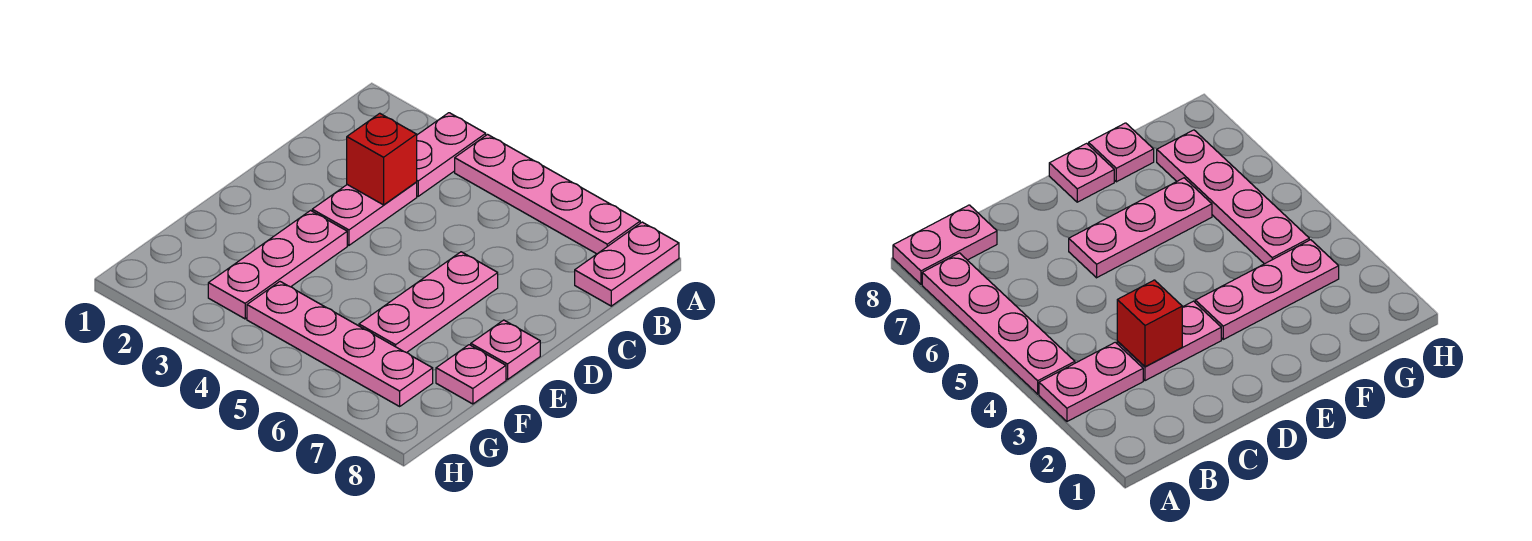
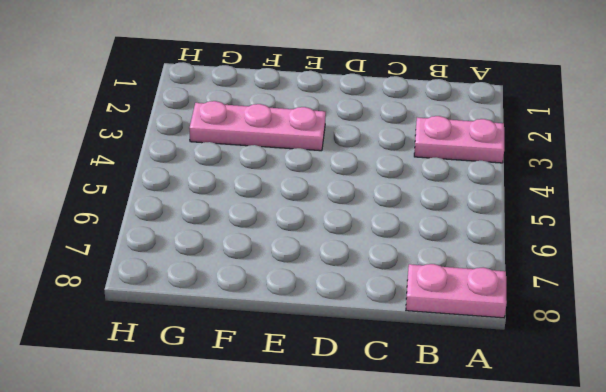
none -> pink plate A4:A7 level 1
none -> pink plate C3:D3 level 1

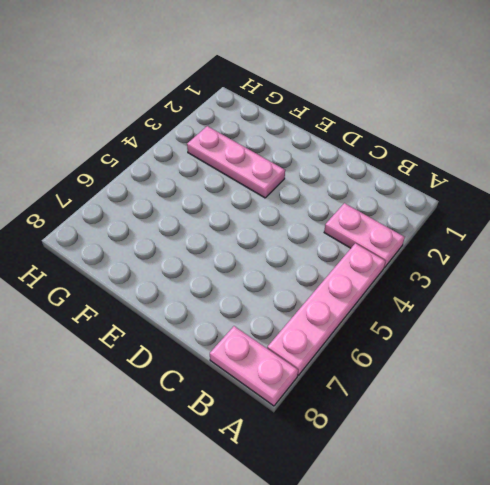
none -> pink plate C3:D3 level 1
none -> pink plate D6:F6 level 1

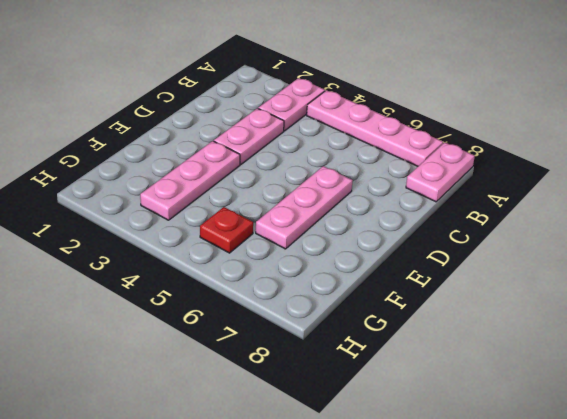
red plate G5 level 1 -> pink plate G4:G7 level 1
none -> pink plate E8 level 1
none -> pink plate F8 level 1

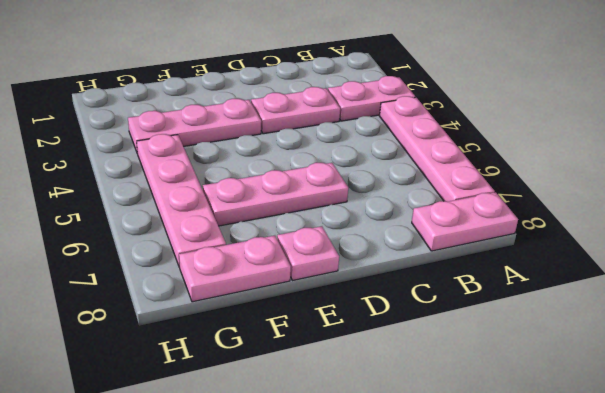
pink plate F8:G8 level 1 -> pink plate F8 level 1
none -> red brick C3 level 2

